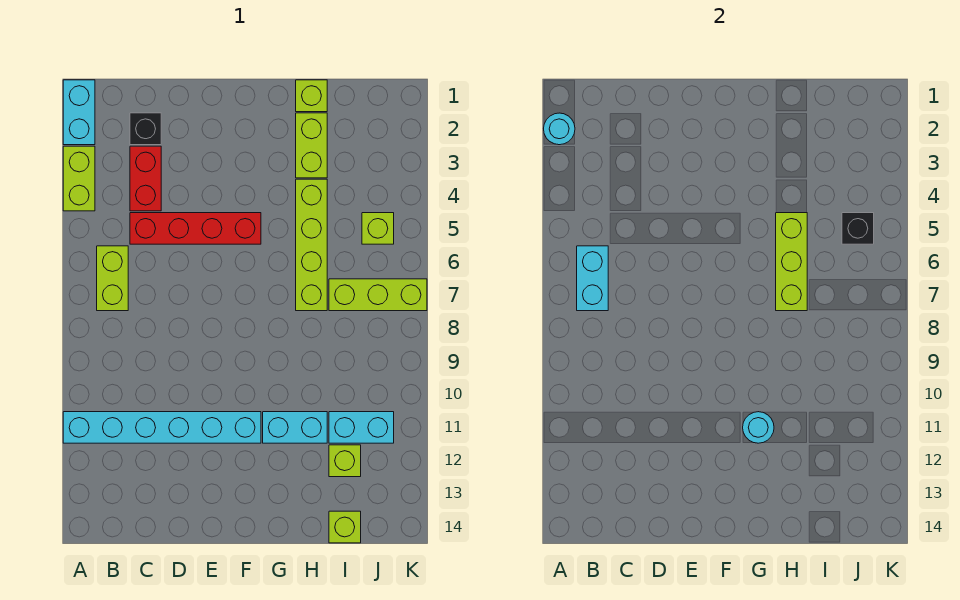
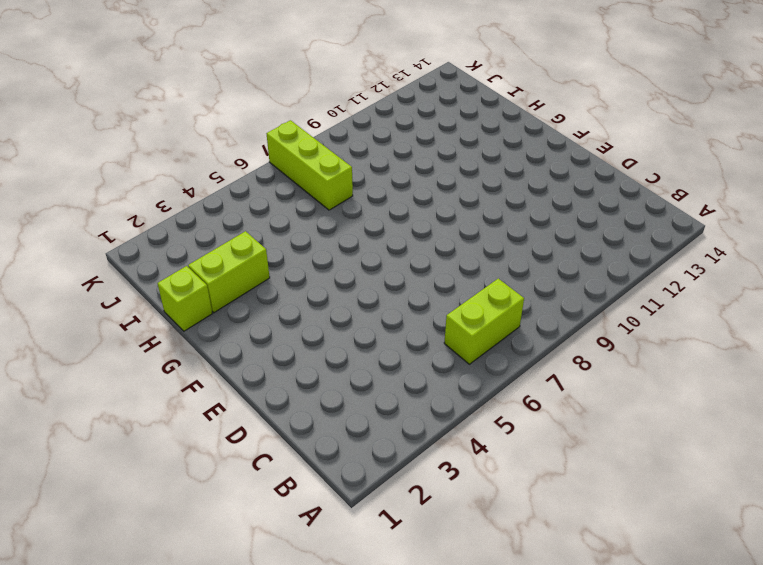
none -> cyan brick A1:A2 level 1
none -> lime brick A3:A4 level 1
none -> cyan brick A11:F11 level 1

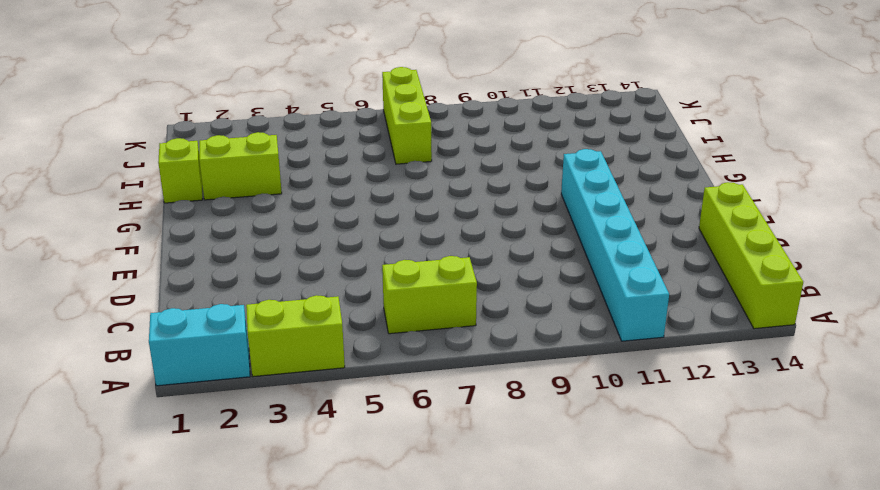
lime brick A14:D14 level 1 -> lime brick H4:H7 level 1
none -> black brick C2 level 1
none -> red brick C3:C4 level 1
none -> red brick C5:F5 level 1

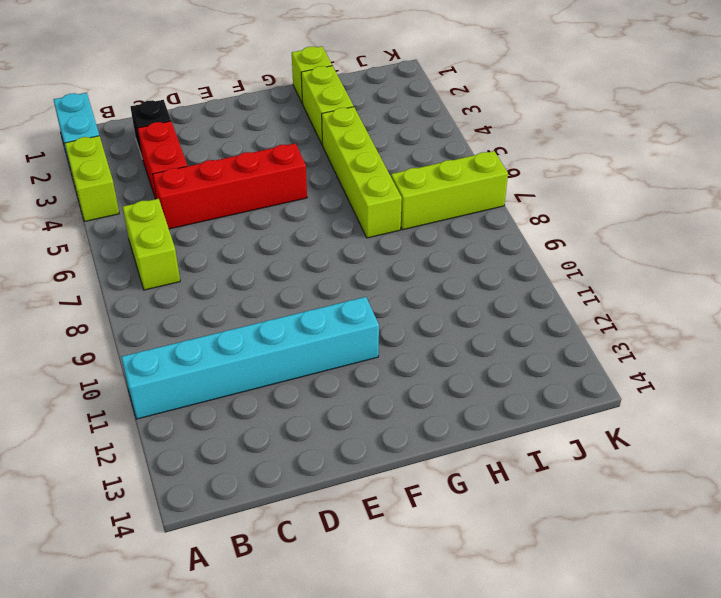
none -> cyan brick G11:H11 level 1
none -> cyan brick I11:J11 level 1
none -> lime brick I12 level 1

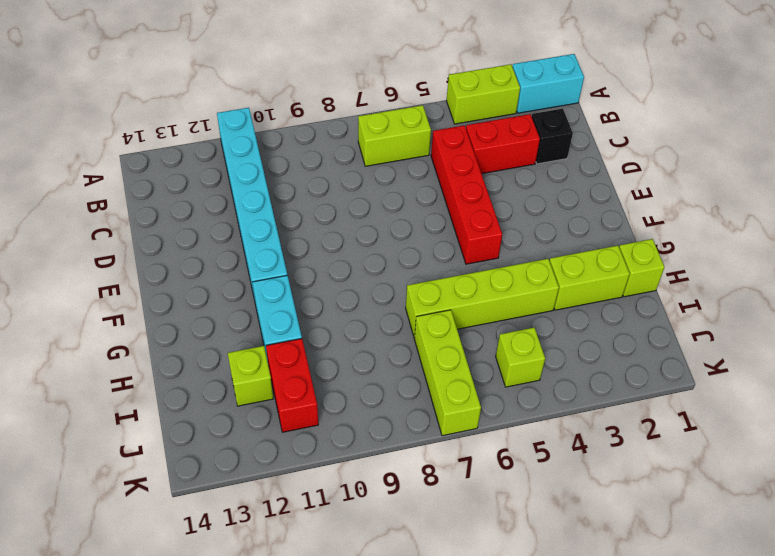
red brick I11:J11 level 1 -> cyan brick I11:J11 level 1
none -> lime brick I14 level 1
none -> cyan round brick A2 level 2
none -> cyan brick B6:B7 level 2

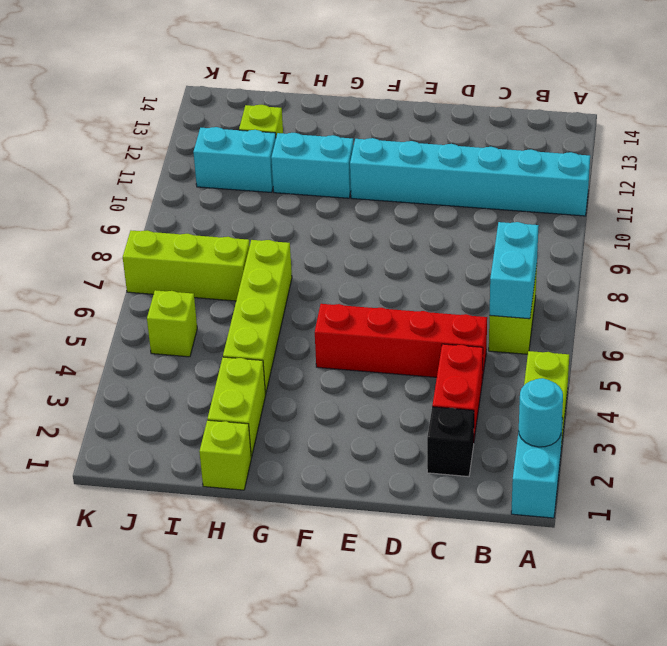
none -> lime brick I14 level 1
none -> cyan round brick G11 level 2
none -> lime brick H5:H7 level 2

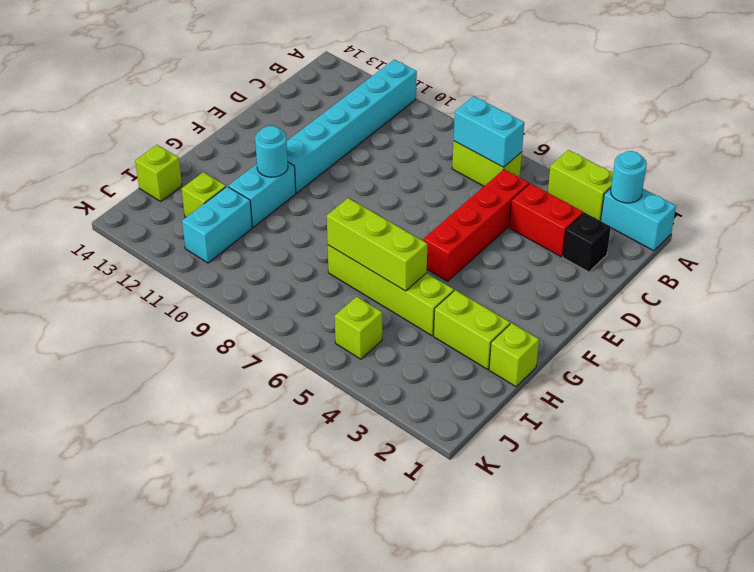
none -> lime brick I7:K7 level 1
none -> black brick J5 level 2

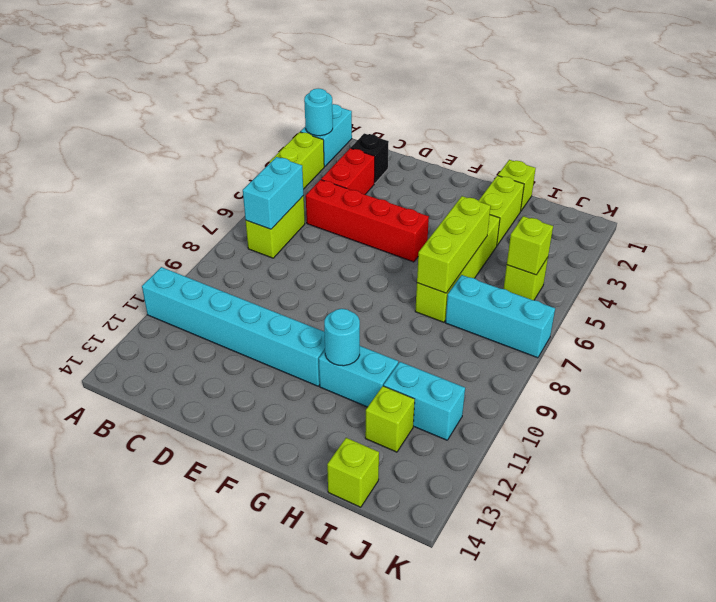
cyan brick I7:K7 level 1 -> lime brick I7:K7 level 1
lime brick J5 level 2 -> black brick J5 level 2

